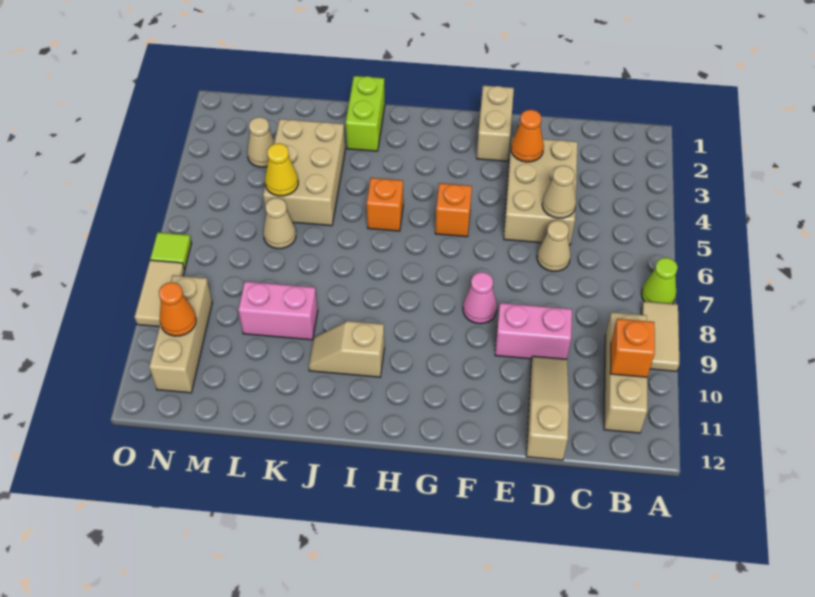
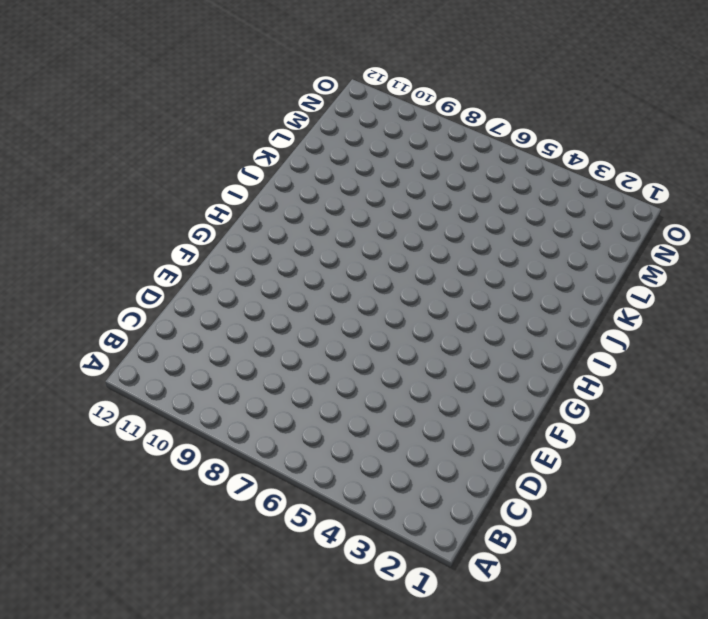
none -> lime cone A7 level 1
none -> tan tile A8:A9 level 1
none -> tan brick B9:B11 level 1

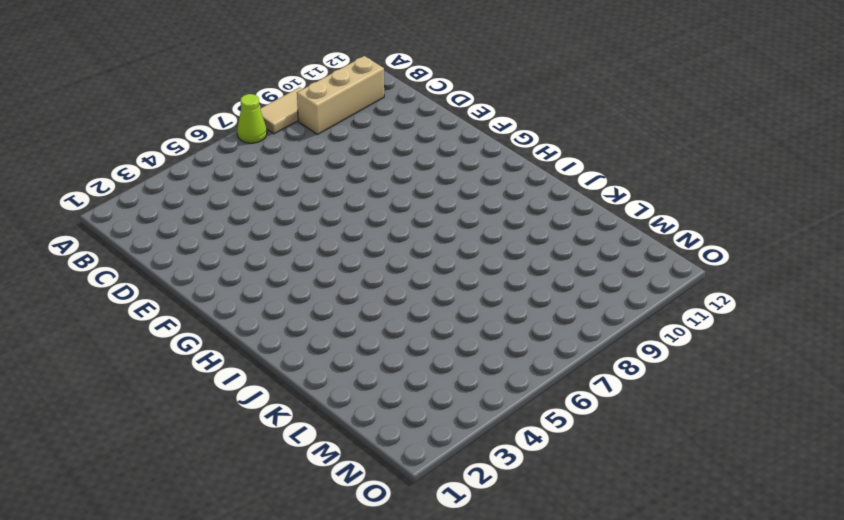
none -> tan brick D3:E5 level 1
none -> tan cone D6 level 1
none -> pink brick D9:E9 level 1

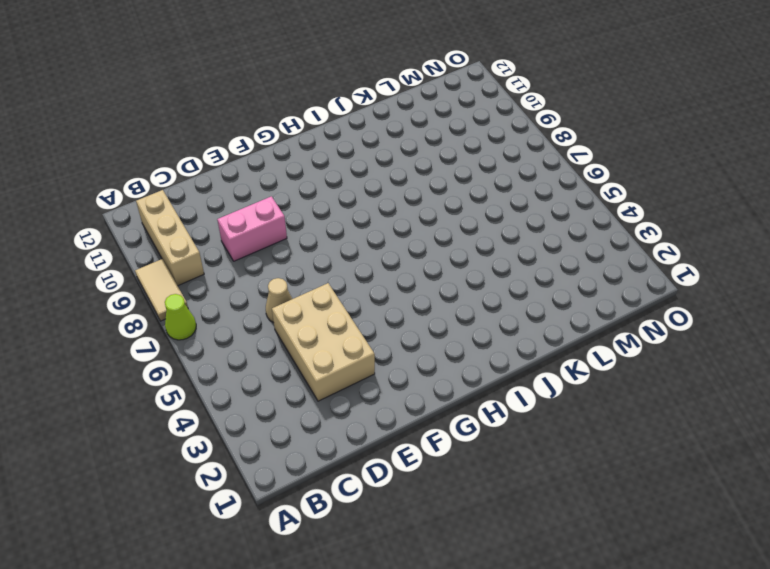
none -> tan slope D10:D12 level 1 top 12
none -> tan brick F1:F2 level 1
none -> pink cone F8 level 1

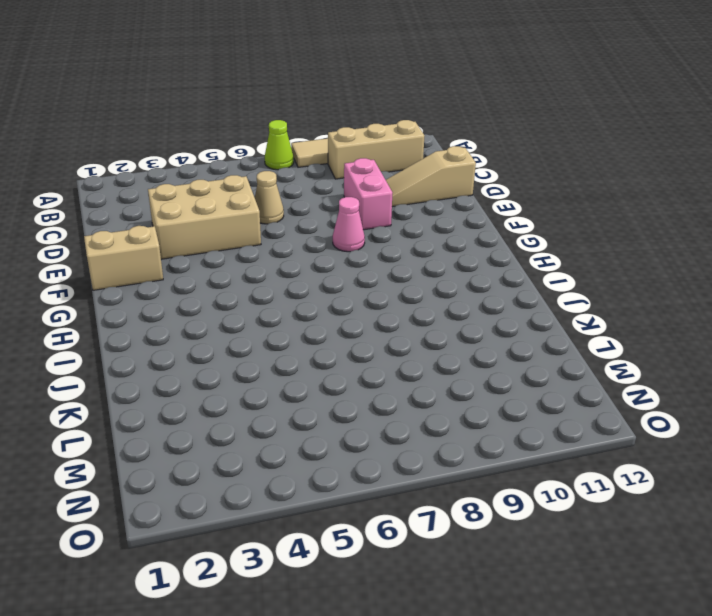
none -> orange brick G5 level 1
none -> orange brick I5 level 1
none -> tan slope I10:J10 level 1 top I

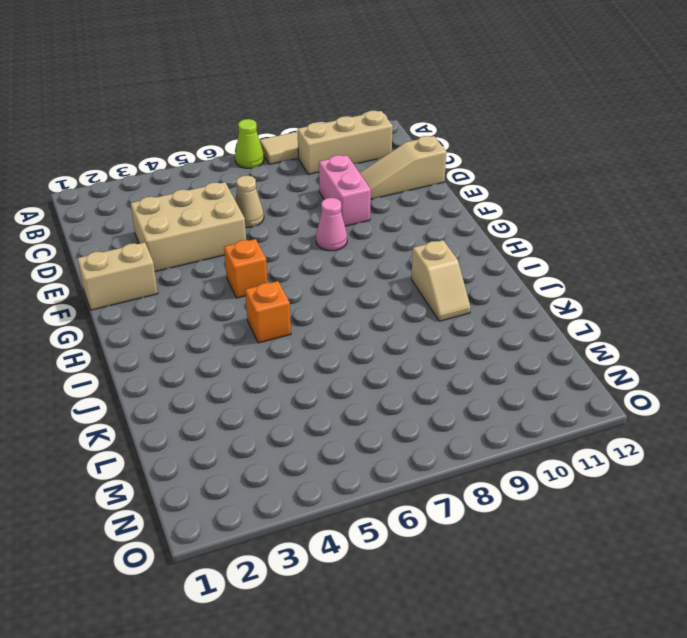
none -> lime brick J1:J2 level 1
none -> tan brick K3:L5 level 1
none -> pink brick K9:L9 level 1

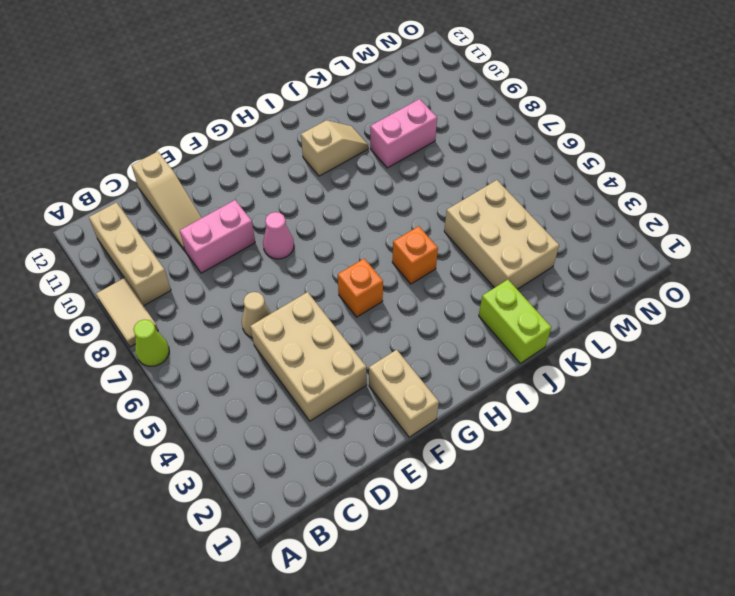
none -> tan cone L6 level 1
none -> tan cone M3 level 1
none -> tan brick N9:N11 level 1

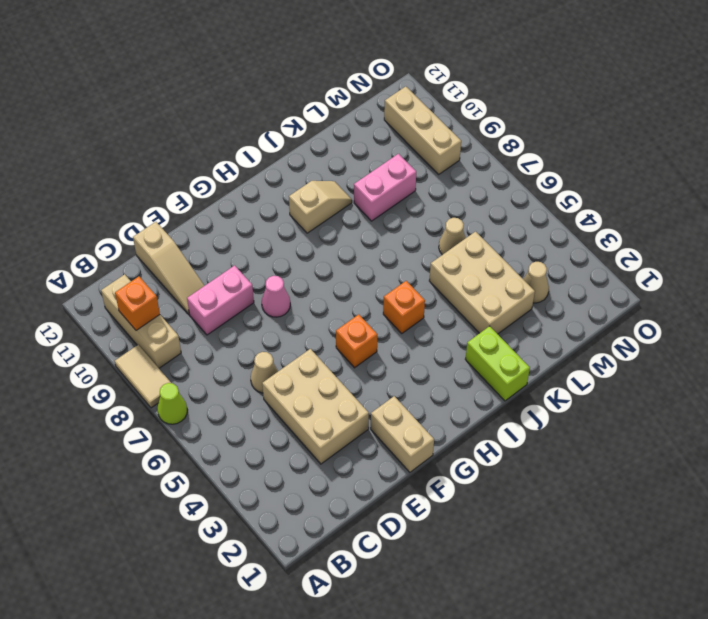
none -> lime tile O7 level 1
none -> tan tile O8:O9 level 1
none -> tan cone D5 level 2

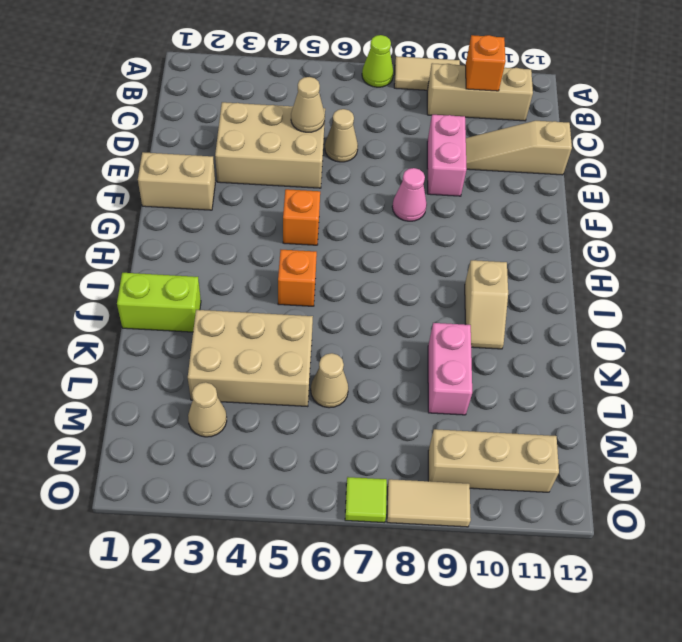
none -> orange cone E3 level 2
none -> yellow cone L5 level 2
none -> orange cone N10 level 2

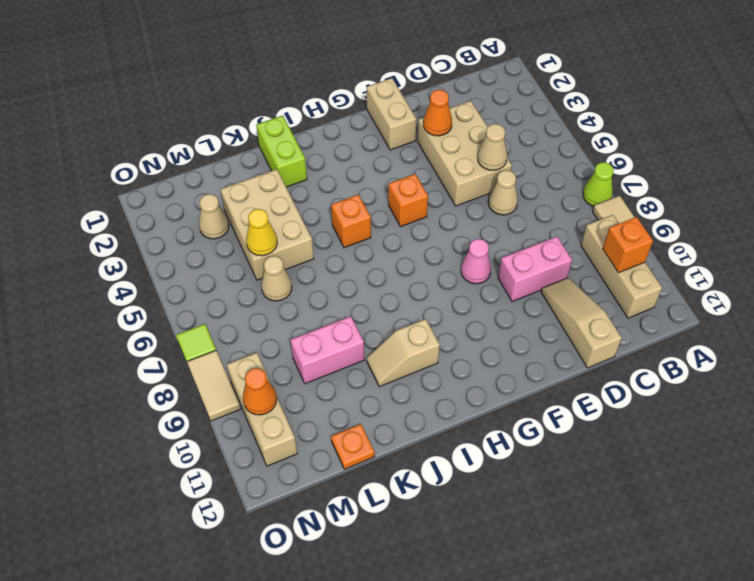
orange plate L12 level 1 -> none

